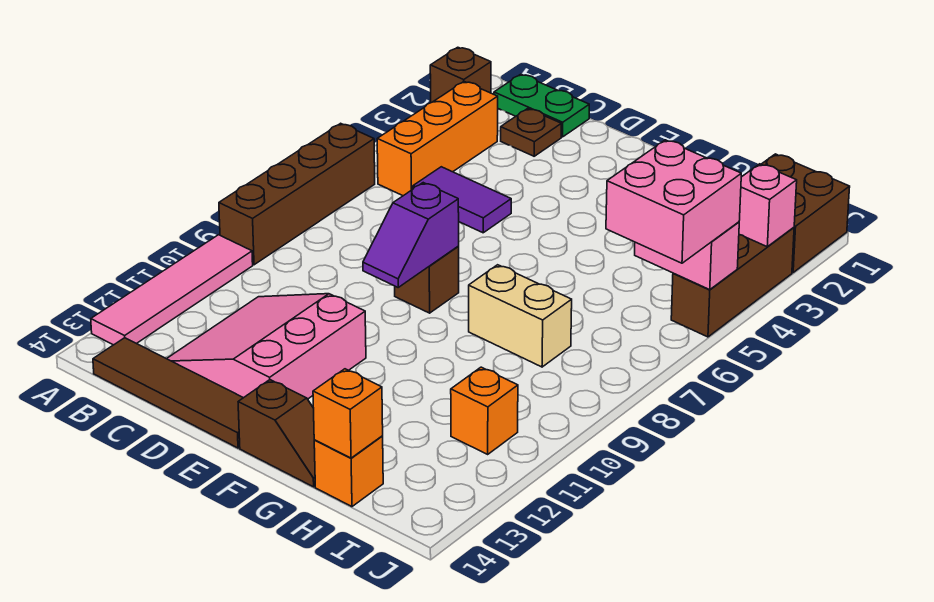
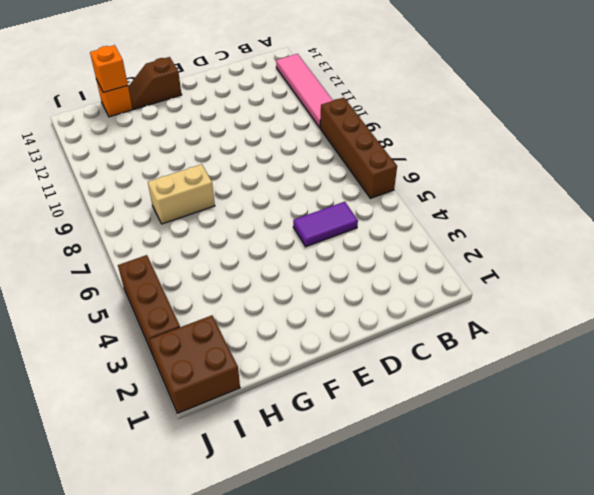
none -> brown brick A2 level 1
none -> green plate B1:C1 level 1
none -> orange brick B3:B5 level 1

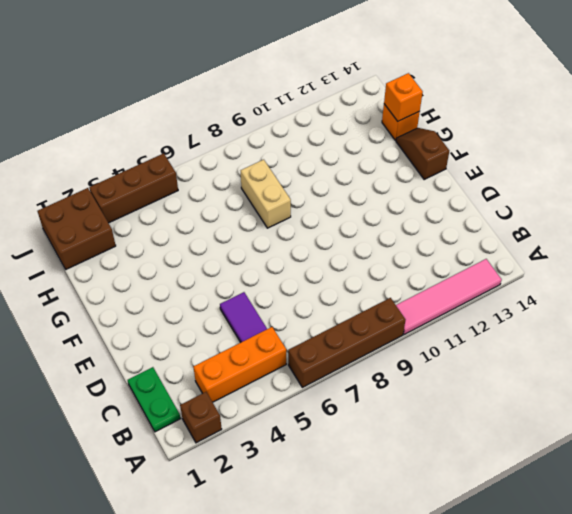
none -> brown tile B14:E14 level 1
none -> brown plate C2 level 1
none -> pink slope C11:E13 level 1 top E

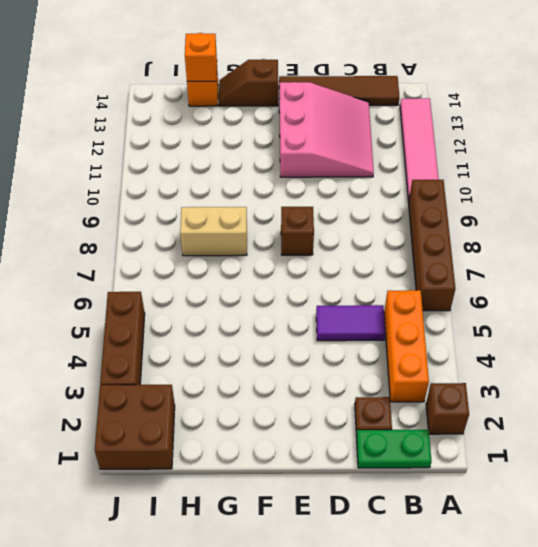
none -> orange brick I11 level 1
none -> purple slope E8:E9 level 2 top 8
none -> pink brick I5:J5 level 2

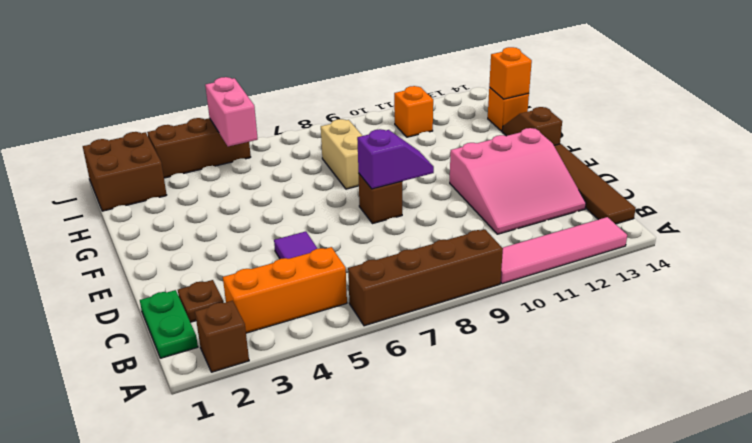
none -> pink brick J3 level 2
none -> pink brick I5:J6 level 3

